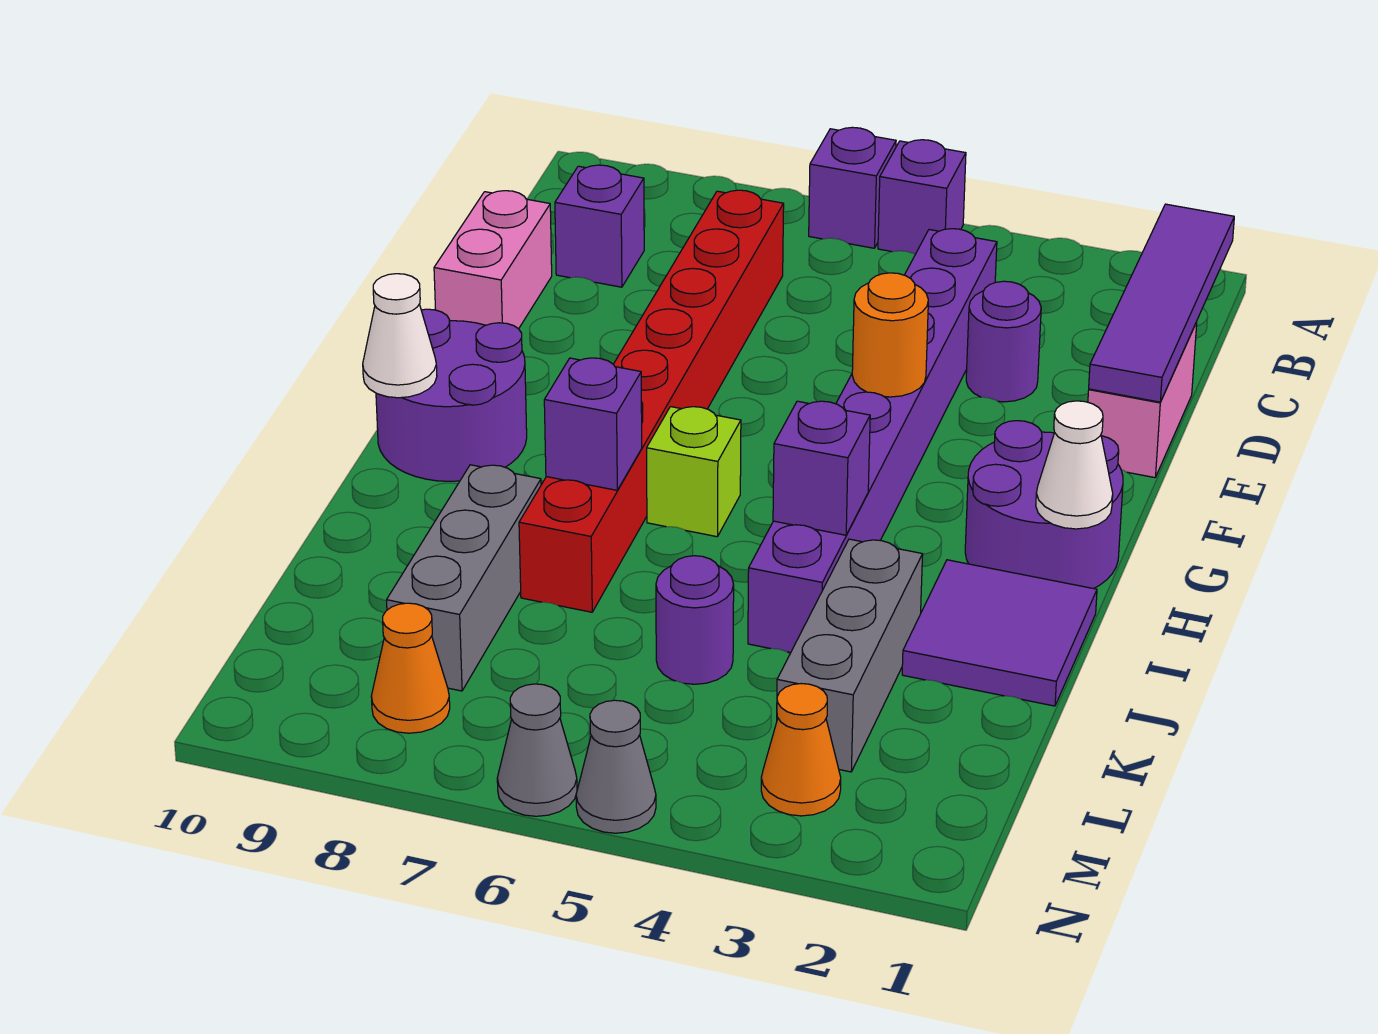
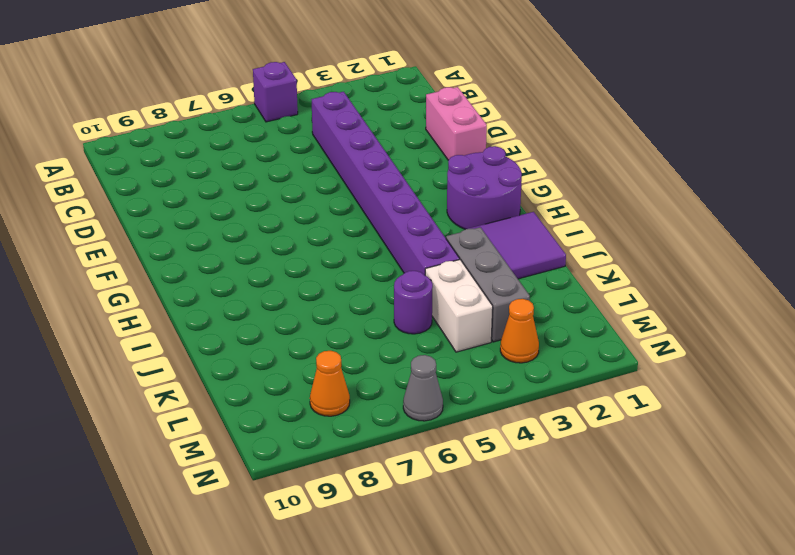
white brick K4:L4 level 1 -> none
none -> purple brick A6 level 1
none -> red brick C7:J7 level 1
none -> purple brick C9 level 1

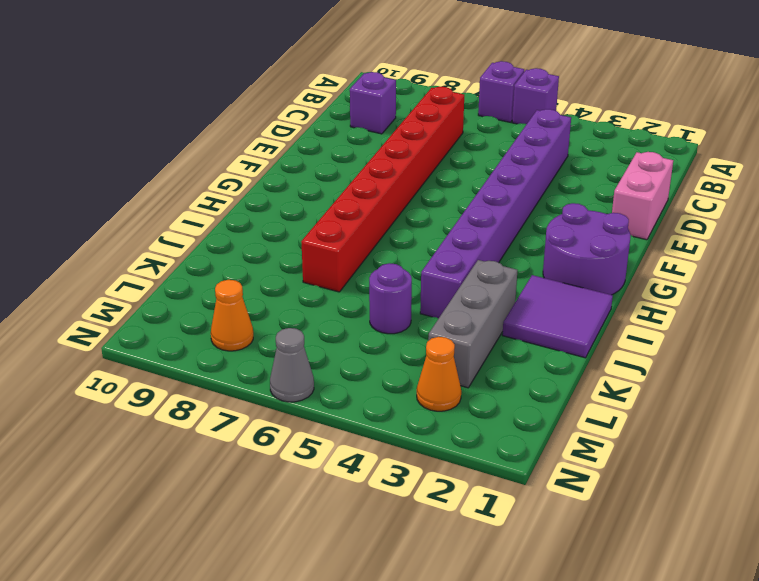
none -> purple round brick D3 level 1
none -> pink brick D10:E10 level 1
none -> purple round brick G9:H10 level 1

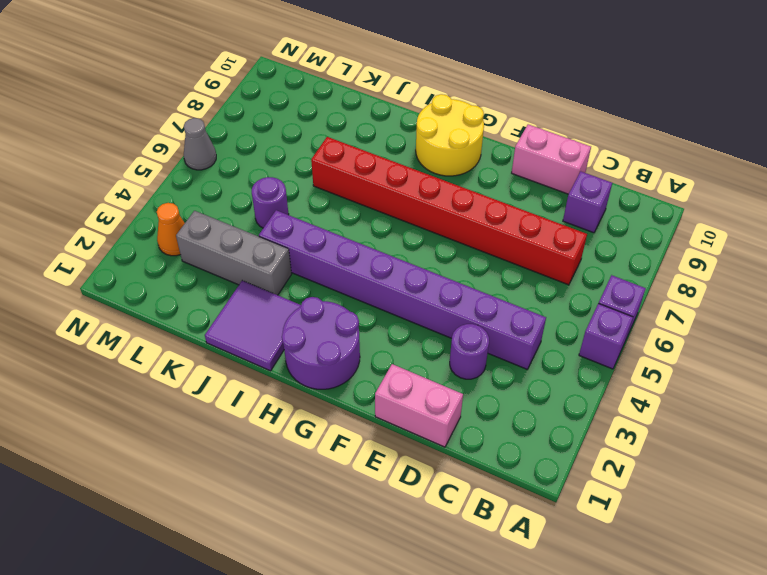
yellow round brick G9:H10 level 1 -> purple round brick G9:H10 level 1
none -> lime brick H6 level 1
none -> grey brick J8:L8 level 1
none -> orange cone M8 level 1

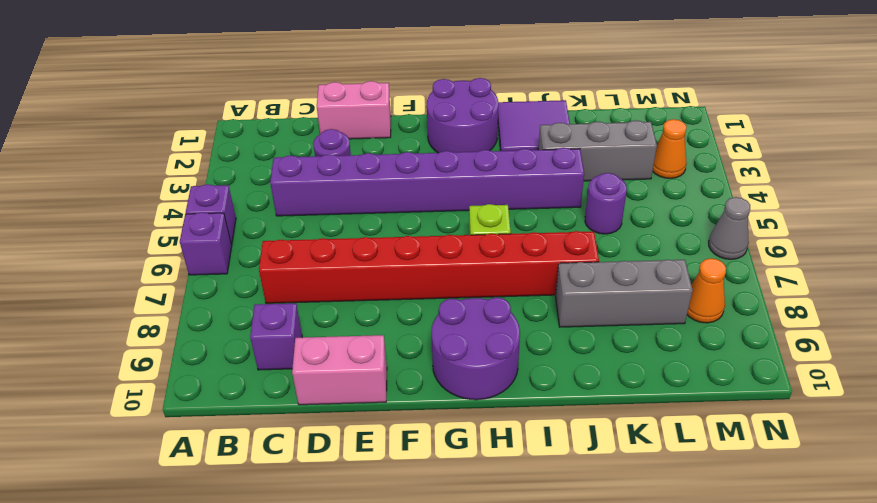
none -> grey cone N5 level 1
none -> purple tile B1:E1 level 2
none -> orange round brick F4 level 2

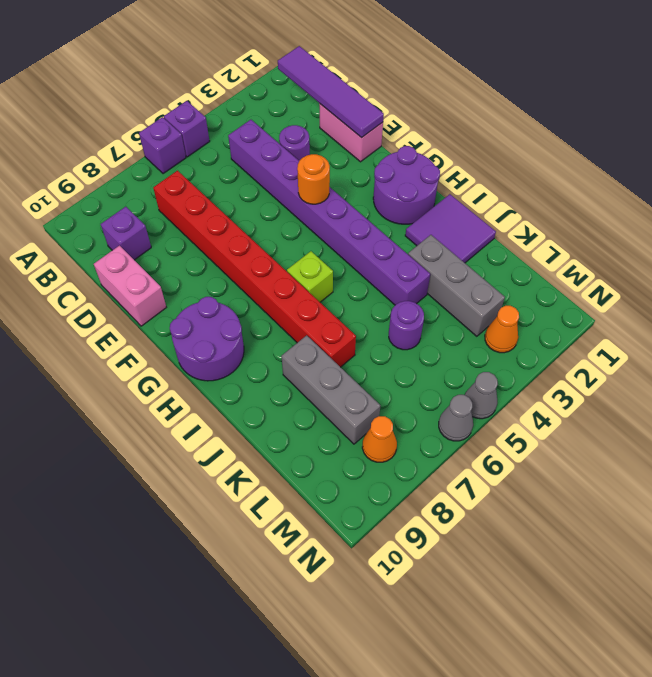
none -> white cone H1 level 2
none -> white cone H10 level 2
none -> purple brick I4 level 2

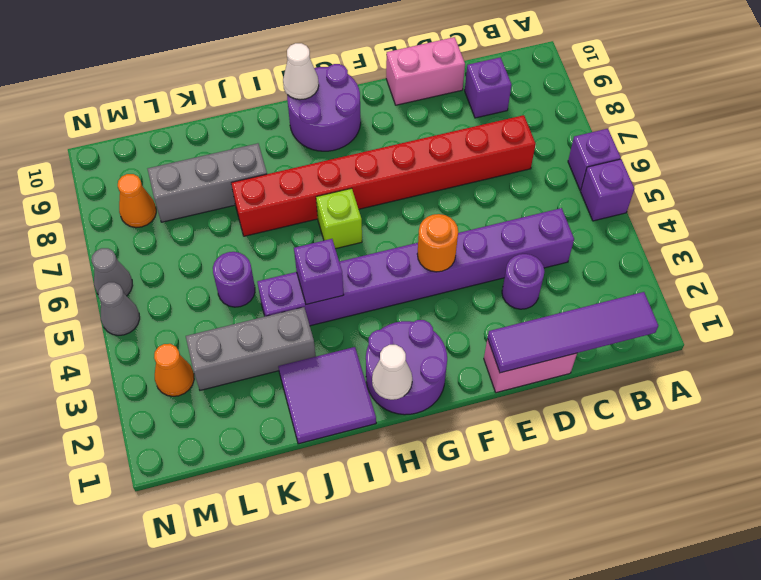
none -> purple brick I7 level 2

